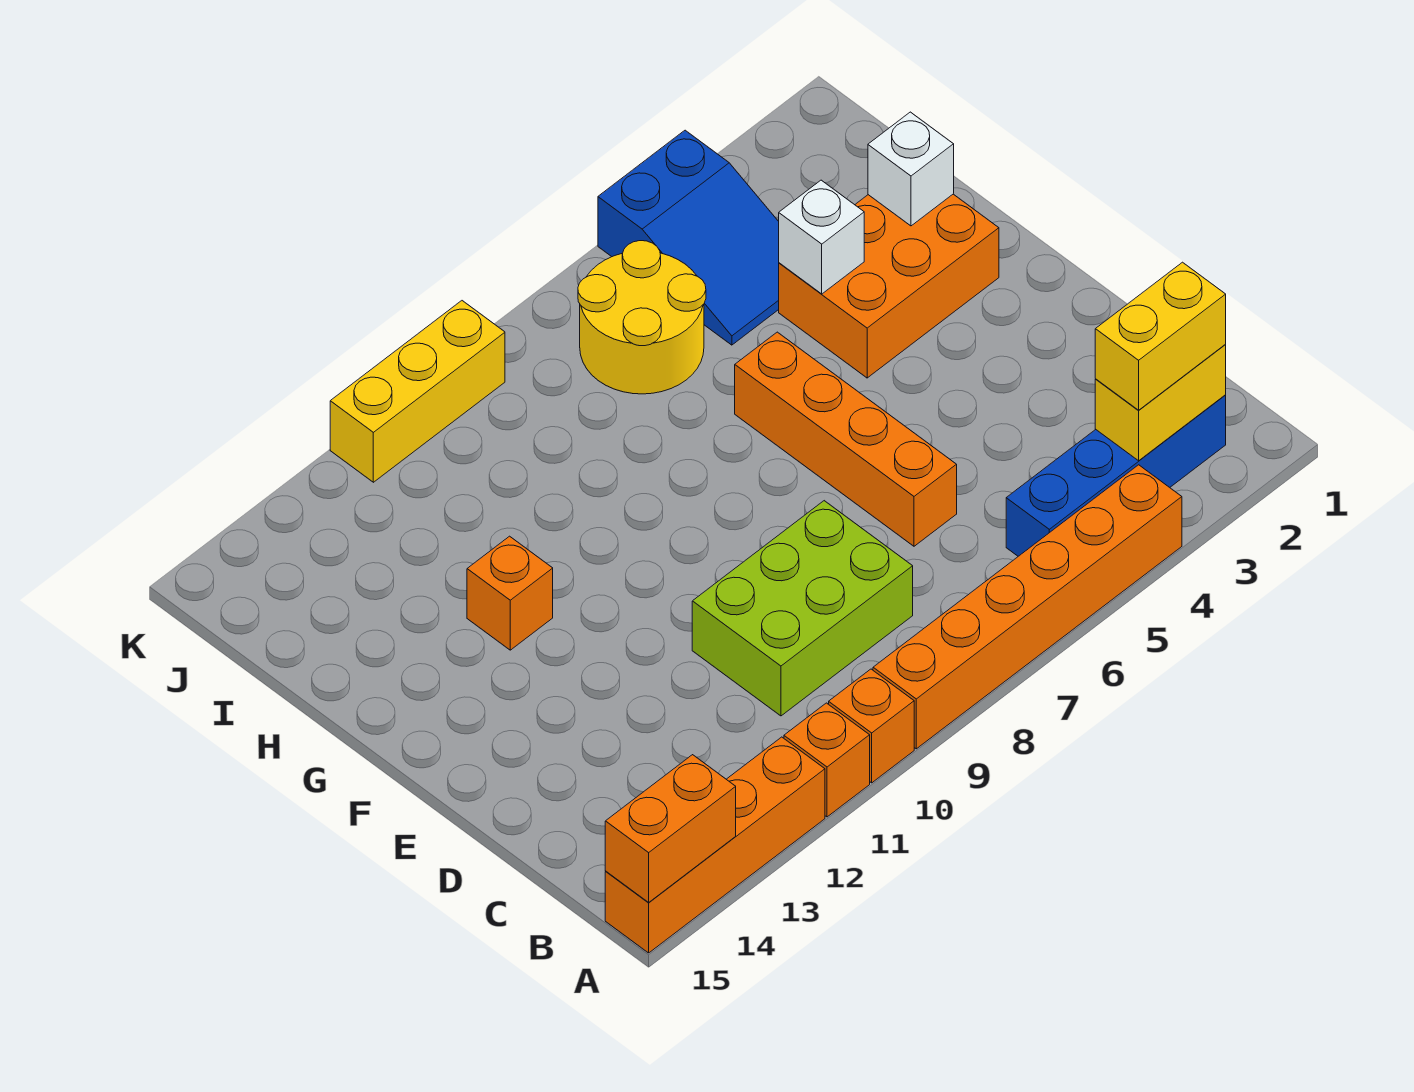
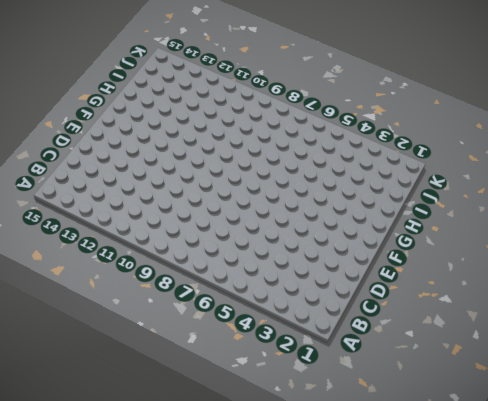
none -> orange brick A4:A9 level 1
none -> orange brick A10 level 1
none -> orange brick A11 level 1

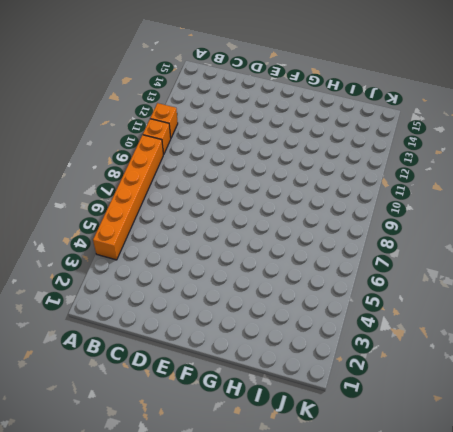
none -> orange brick A12:A15 level 1
none -> blue brick B2:B5 level 1
none -> lime brick C8:D10 level 1

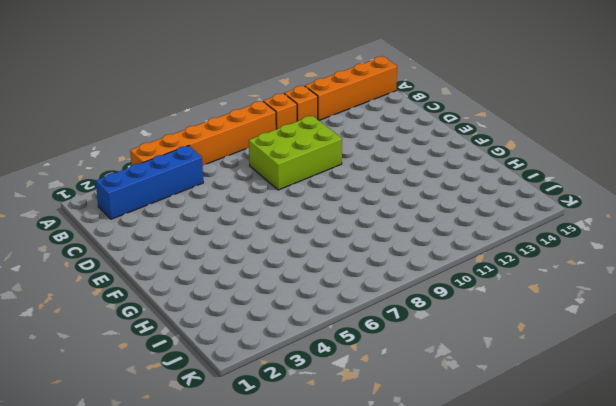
none -> orange brick D6:G6 level 1
none -> orange brick G2:H4 level 1
none -> orange brick G12 level 1

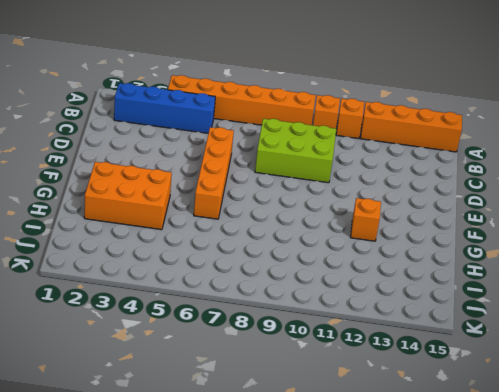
none -> blue slope I4:K5 level 1 top K
none -> yellow round brick I6:J7 level 1
none -> yellow brick K9:K11 level 1

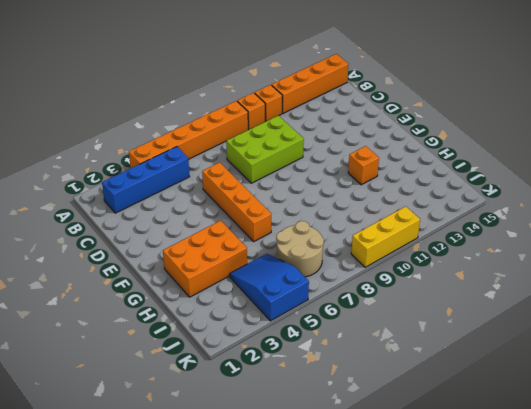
tan round brick I6:J7 level 1 -> yellow round brick I6:J7 level 1
none -> orange brick A14:A15 level 2
none -> yellow brick B2:B3 level 2
none -> white brick H2 level 2

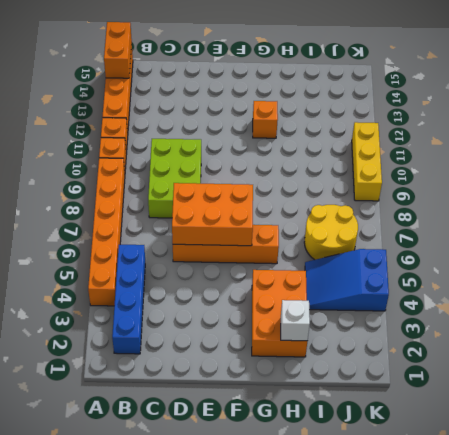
orange brick D6:F7 level 2 -> none
none -> yellow brick B2:B3 level 2
none -> white brick H4 level 2
none -> yellow brick B2:B3 level 3

